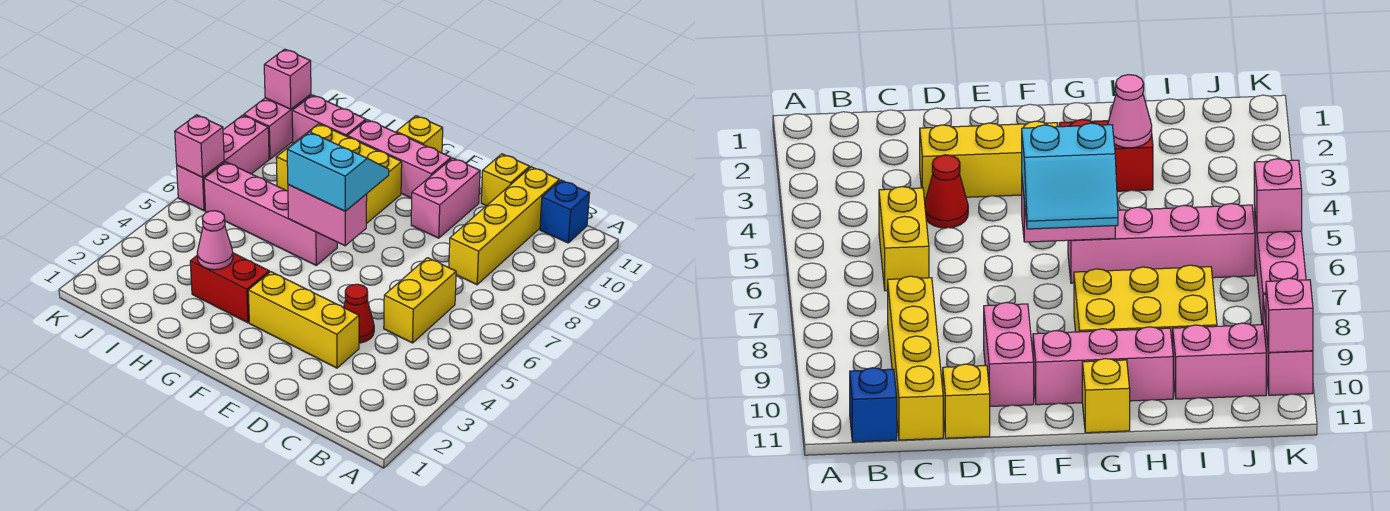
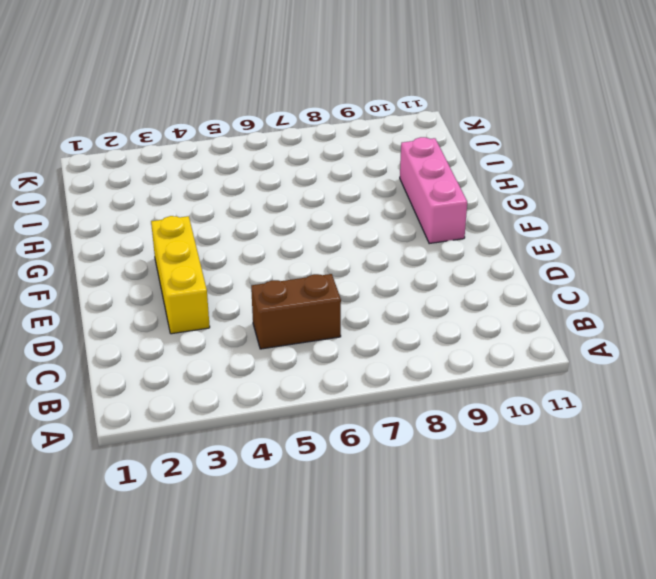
brown brick C5:C6 level 1 -> yellow brick C5:C6 level 1
none -> blue brick B11 level 1
none -> yellow brick C8:C11 level 1
none -> red cone D4 level 1

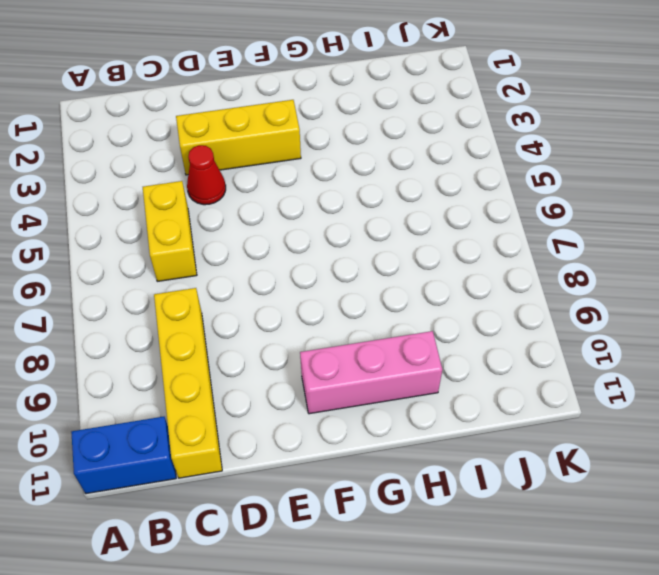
blue brick A11:B11 level 1 -> blue brick B11 level 1
none -> yellow brick D11 level 1
none -> pink brick E9:E10 level 1
none -> red brick G3:H3 level 1

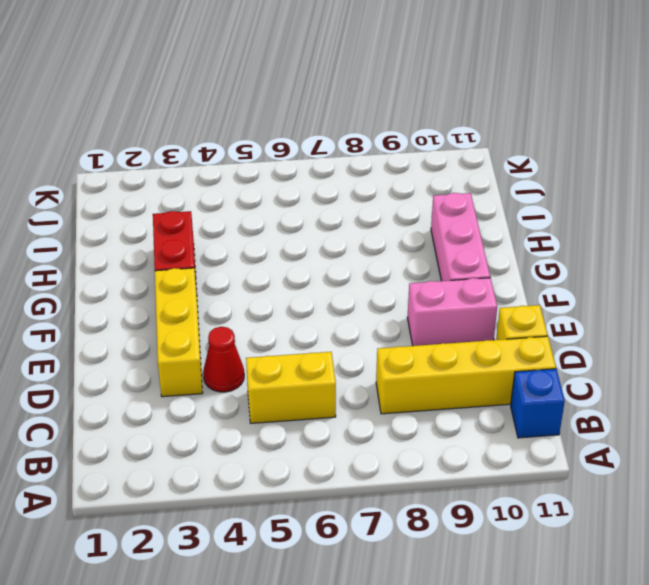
none -> pink brick G6:J6 level 1
none -> yellow brick G8:I9 level 1
none -> yellow brick G11 level 1

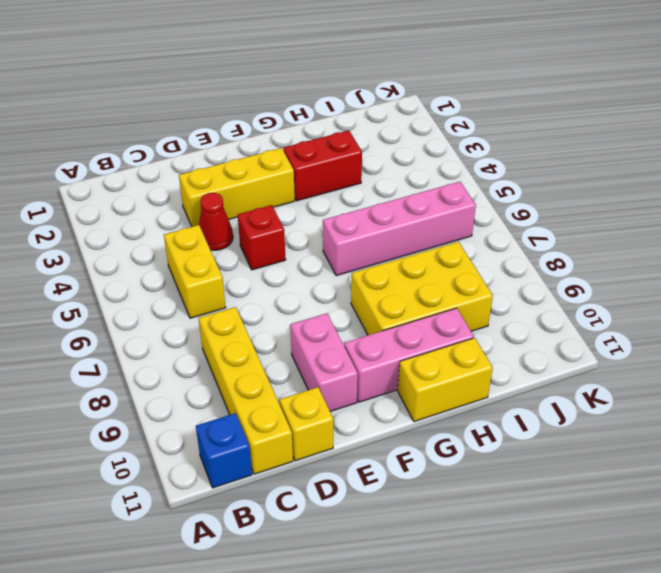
red brick E5 level 1 -> none
yellow brick G11:H11 level 1 -> yellow brick G11 level 1
none -> pink brick I10:J10 level 1
none -> pink brick K6:K8 level 1
none -> pink brick K9:K10 level 1

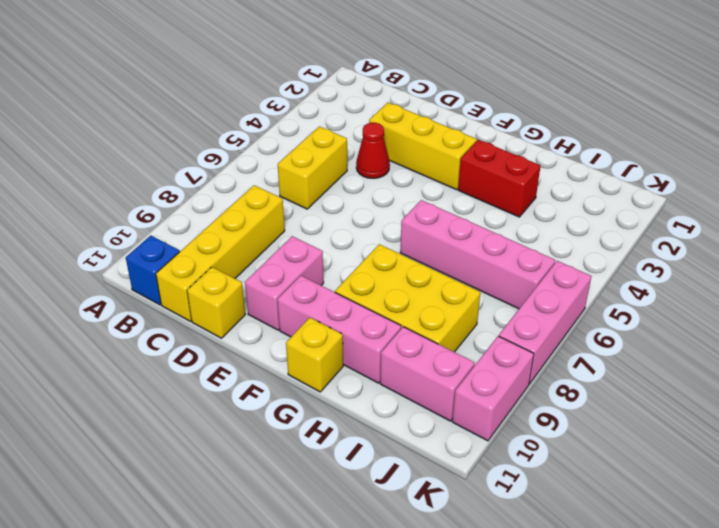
none -> pink brick F6:G6 level 2
none -> pink cone H3 level 2
none -> pink brick K6 level 2

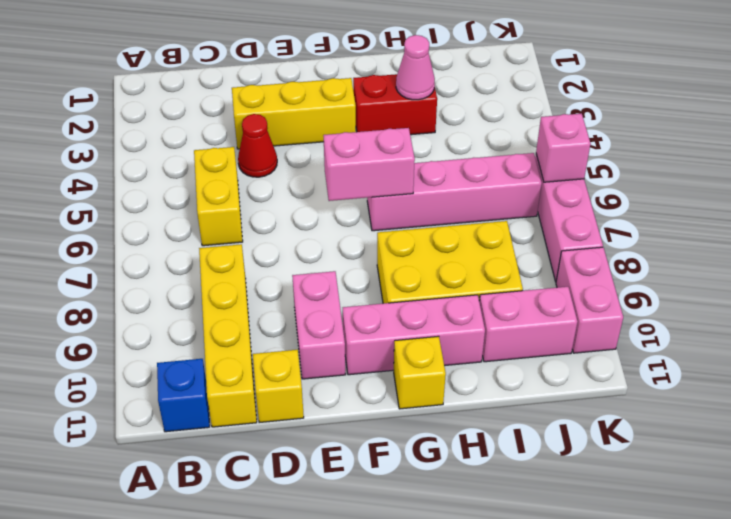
none -> pink brick K10 level 2
none -> cyan slope F6:G7 level 3 top 6

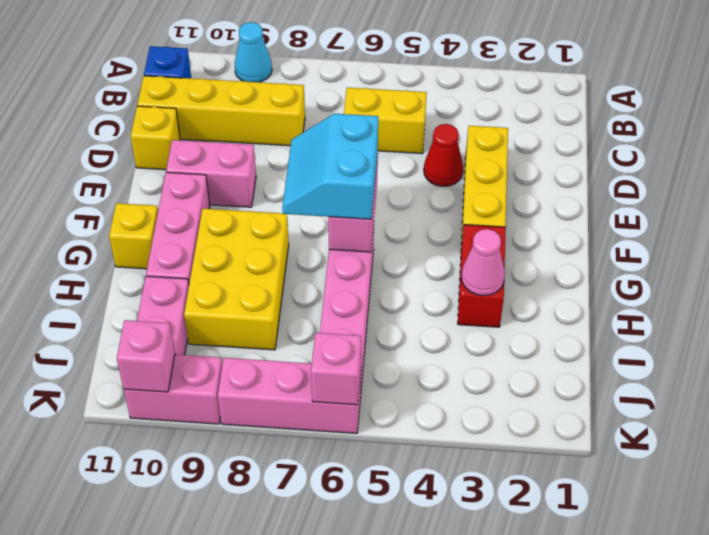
cyan cone A9 level 1 -> none

